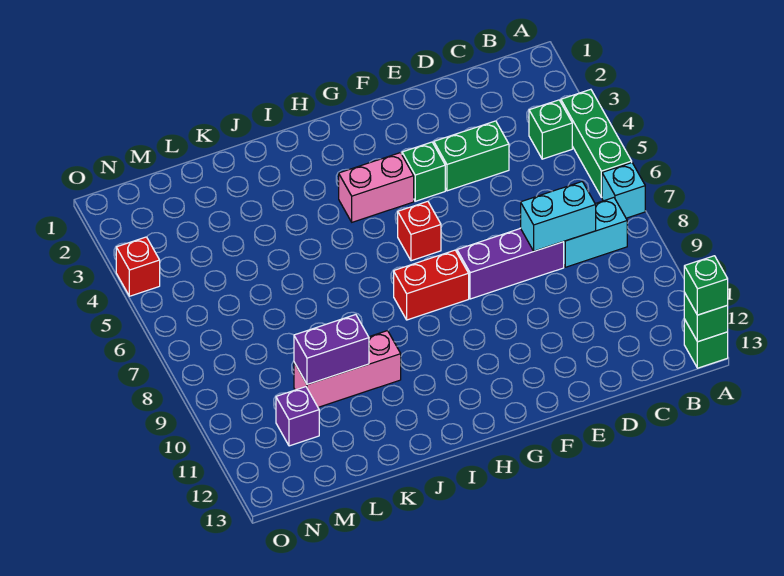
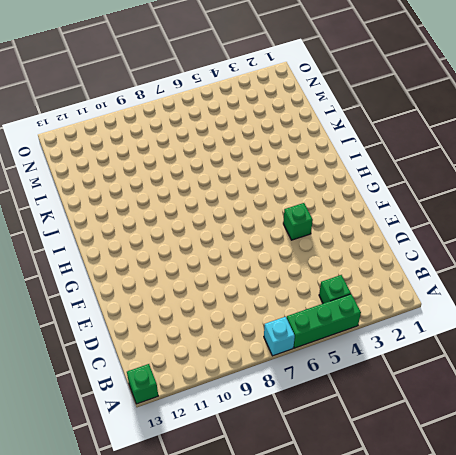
none -> cyan brick B8:C8 level 1
none -> green brick D4:E4 level 1
none -> purple brick D8:F8 level 1

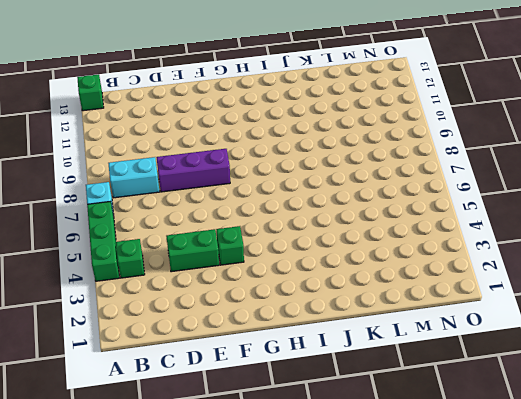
none -> pink brick G4:H4 level 1
none -> red brick G6 level 1
none -> red brick G8:H8 level 1

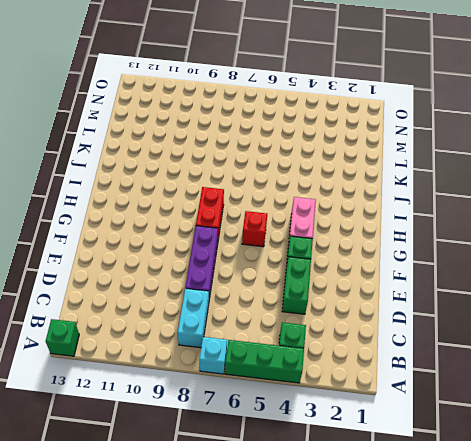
none -> pink brick J10:L10 level 1
none -> purple brick M11 level 1
none -> red brick O4 level 1

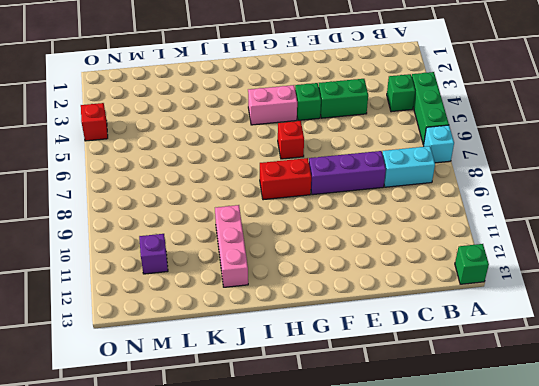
pink brick J10:J12 level 1 -> pink brick J10:L10 level 1
none -> green brick A13 level 2
none -> cyan brick C8:D8 level 2
none -> purple brick K10:L10 level 2

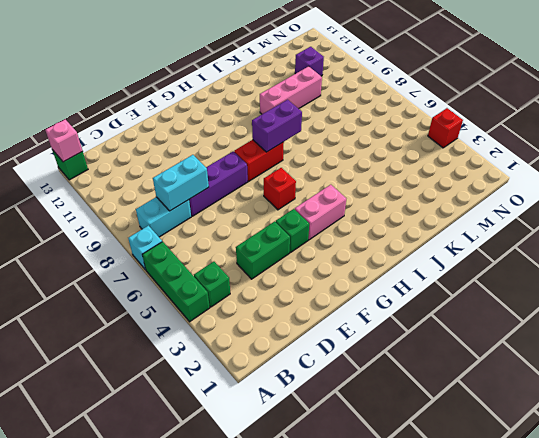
pink brick A13 level 2 -> green brick A13 level 2
purple brick H8:I8 level 2 -> purple brick K10:L10 level 2
none -> green brick A13 level 3

